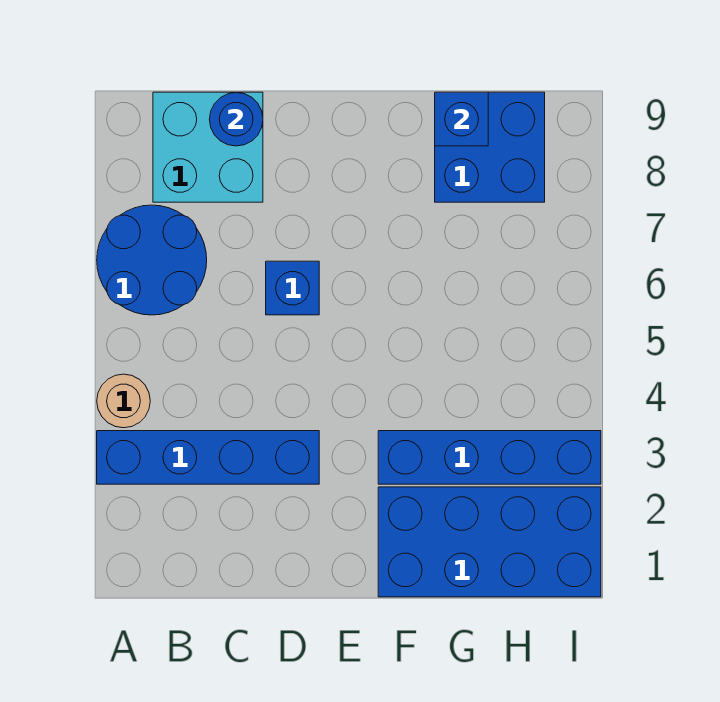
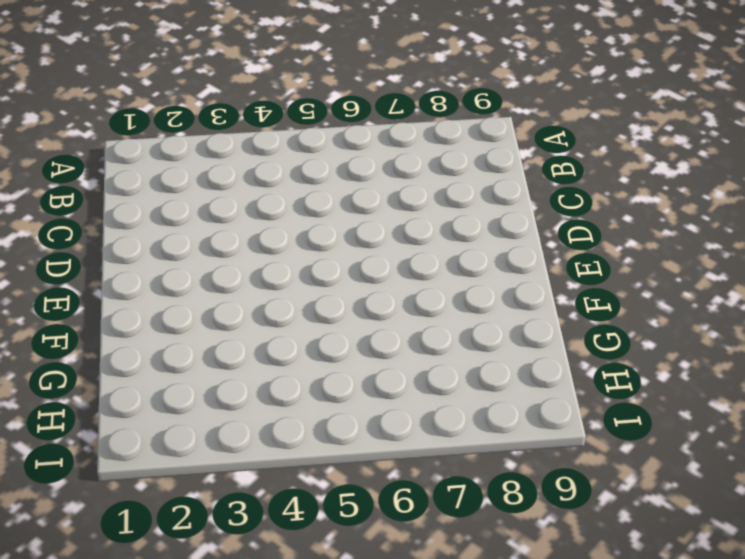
none -> blue brick A3:D3 level 1
none -> tan round brick A4 level 1

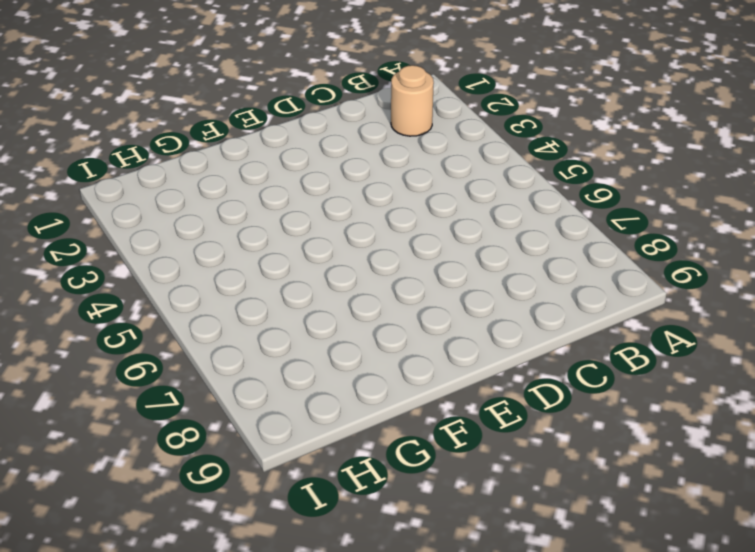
tan round brick B2 level 1 -> tan round brick A4 level 1
none -> blue brick A3:D3 level 1
none -> blue round brick A6:B7 level 1

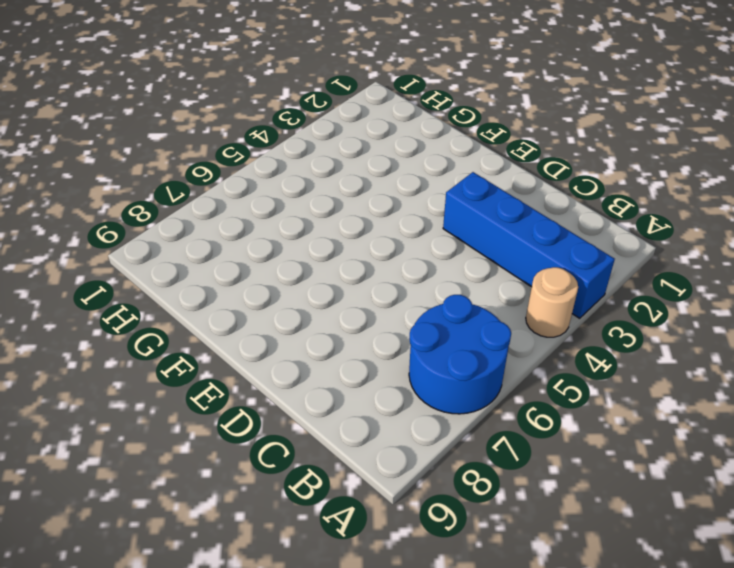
none -> cyan brick B8:C9 level 1
none -> blue brick D6 level 1

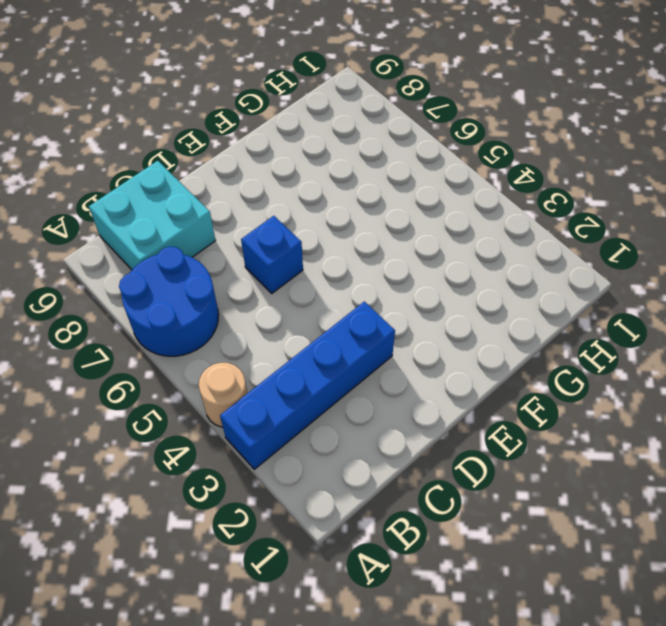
none -> blue brick F1:I2 level 1
none -> blue brick F3:I3 level 1

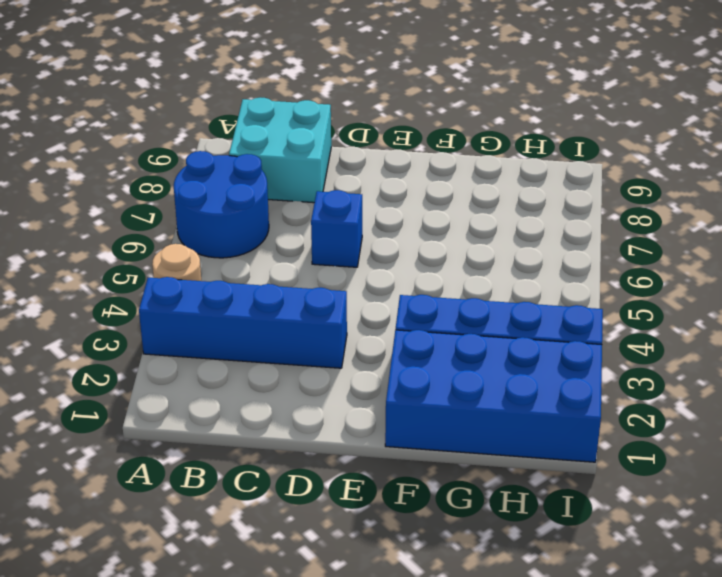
none -> blue brick G8:H9 level 1
none -> blue round brick C9 level 2

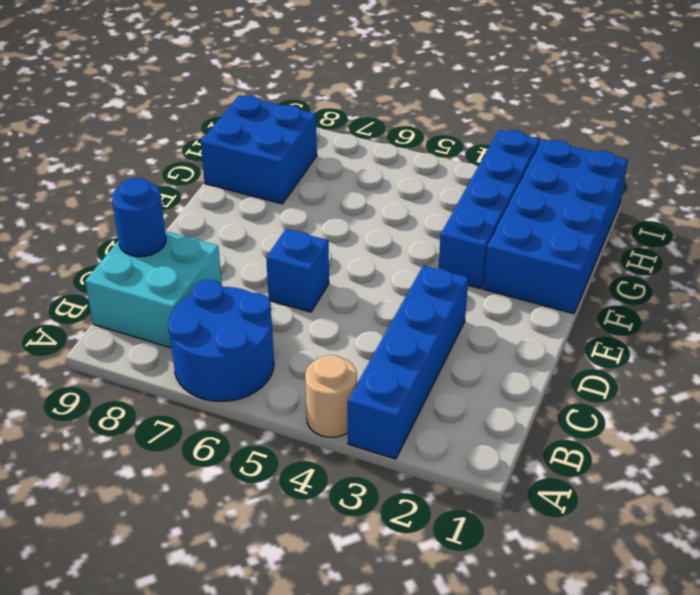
none -> blue brick G9 level 2

